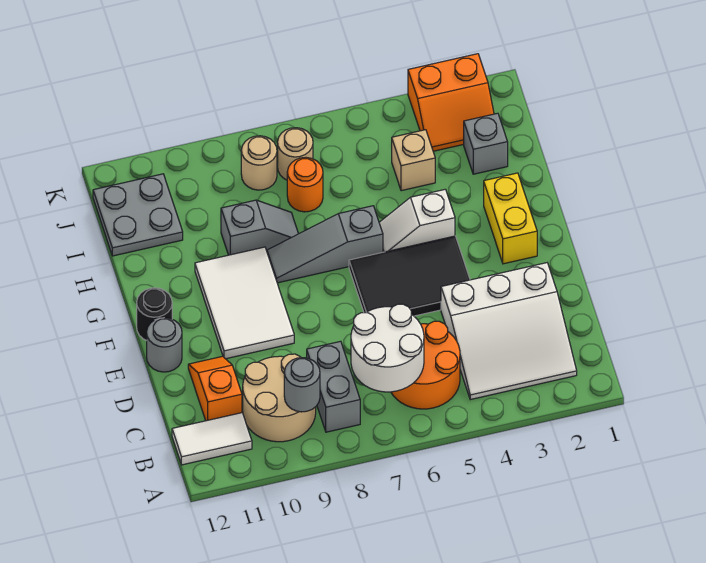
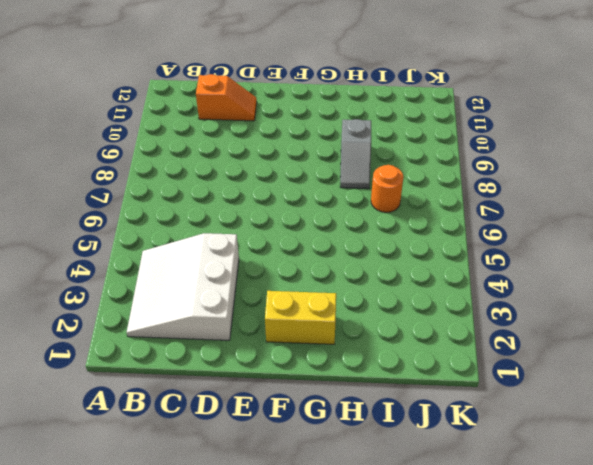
none -> orange round brick B5:C6 level 1
none -> grey brick B8:C8 level 1
none -> tan round brick B9:C10 level 1

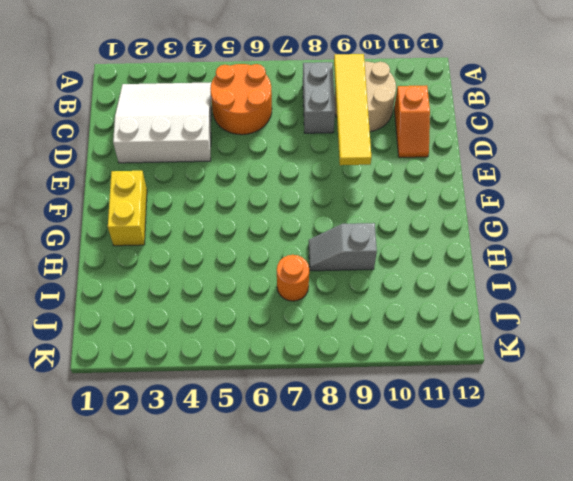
yellow tile B9:E9 level 2 -> grey round brick B9 level 2
none -> white tile B11:B12 level 1
none -> black tile E4:F6 level 1
none -> white tile E9:G10 level 1

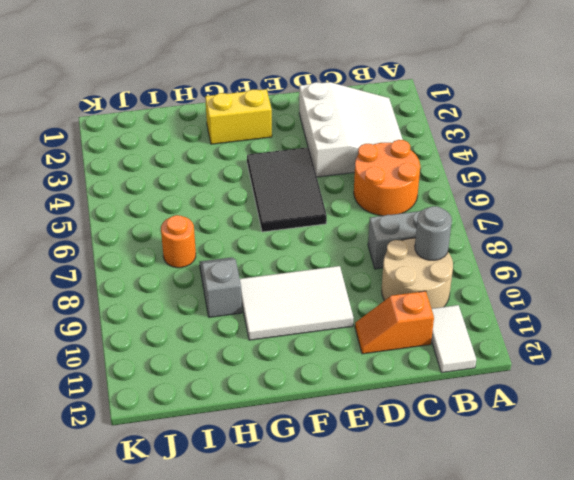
none -> grey round brick E12 level 1
none -> black round brick F12 level 1
none -> white slope G4:G5 level 1 top 4

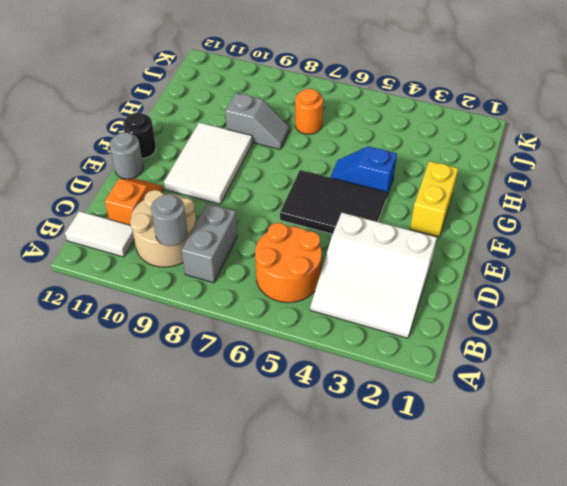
blue slope G4:G5 level 1 top 4 -> white slope G4:G5 level 1 top 4
none -> grey slope G6:G8 level 1 top 6
none -> grey brick I2 level 1
none -> tan brick I4 level 1

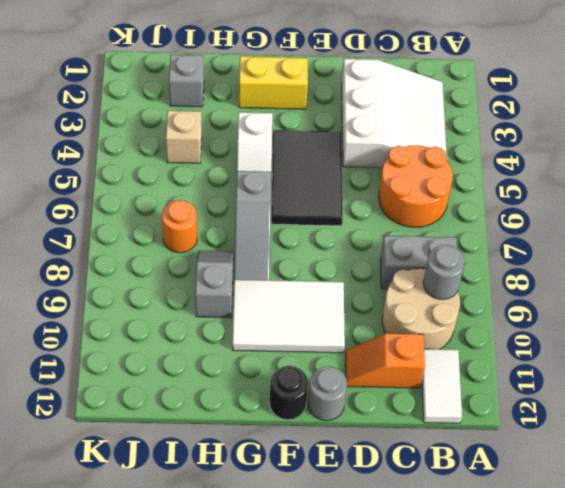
none -> grey plate I11:J12 level 1
none -> orange slope J2:K3 level 1 top K
none -> tan round brick J7 level 1

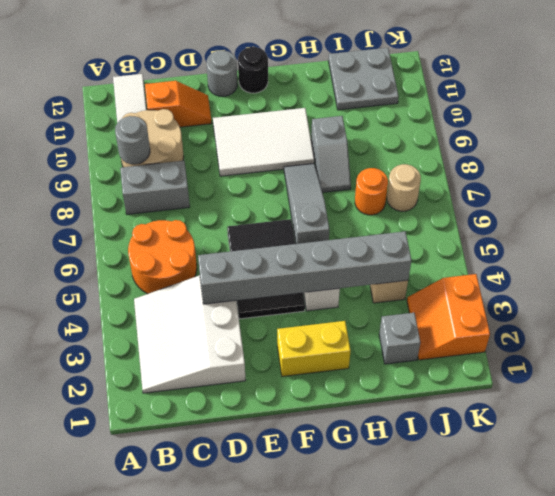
grey brick D4:I4 level 2 -> none
none -> tan round brick J8 level 1
none -> white round brick B6:C7 level 2

